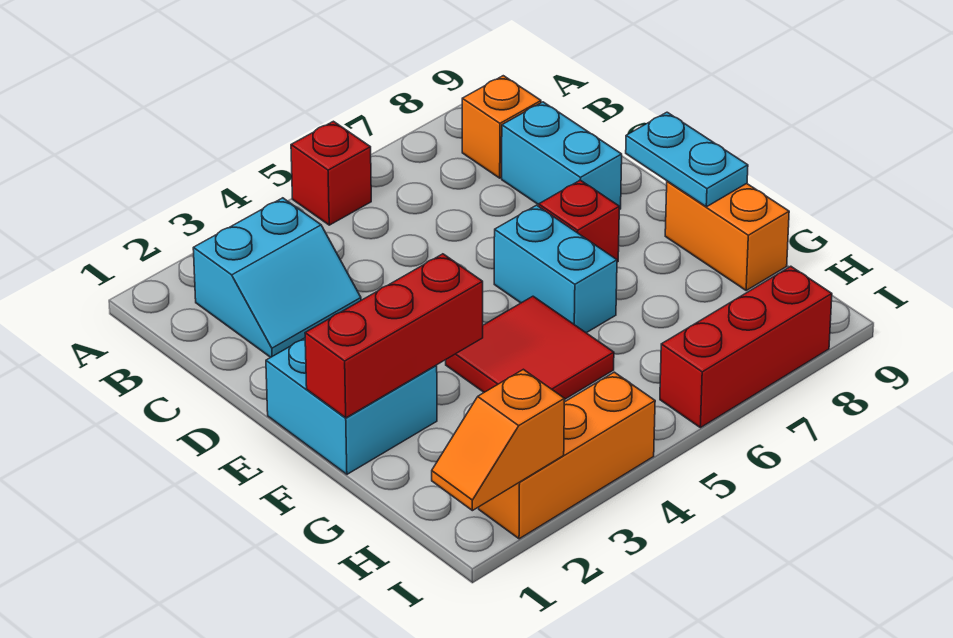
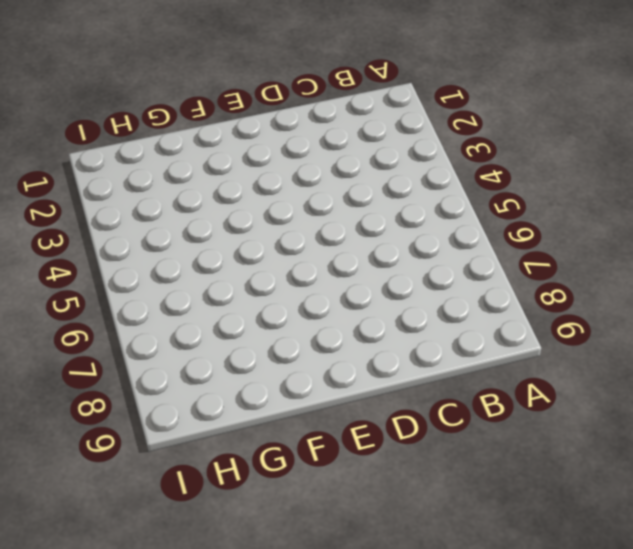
none -> red brick A5 level 1
none -> cyan slope B2:C3 level 1 top B
none -> orange brick B8 level 1

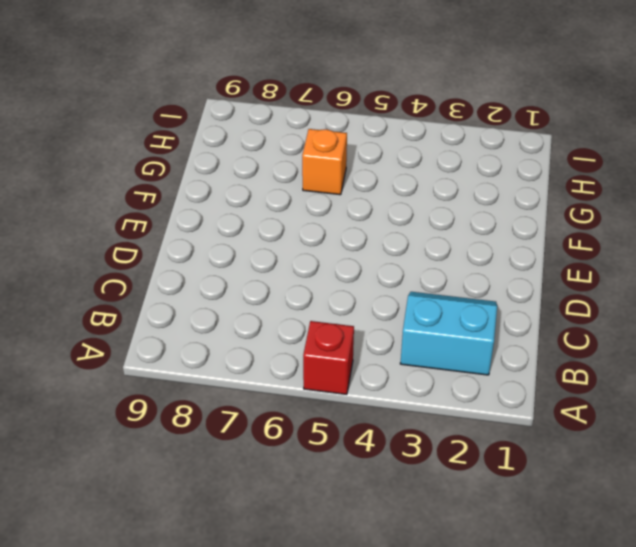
orange brick G6 level 1 -> orange brick B8 level 1
none -> cyan brick C8:D8 level 1
none -> cyan brick E1:F2 level 1
none -> cyan brick E6:F6 level 1

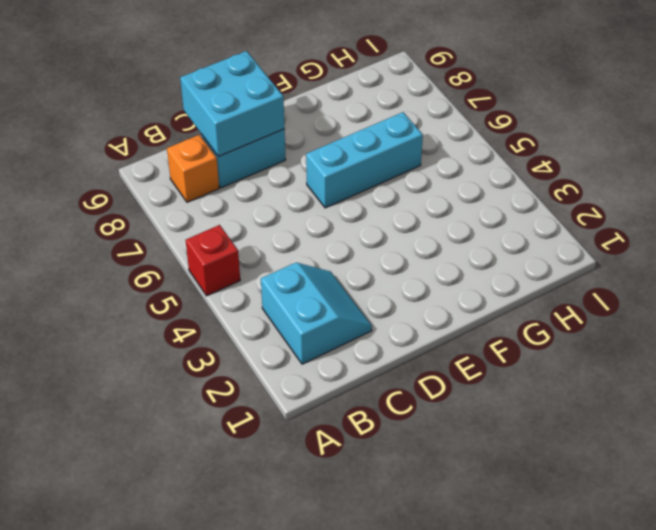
cyan brick C8:D9 level 2 -> cyan brick E1:F2 level 1
cyan brick E6:G6 level 1 -> cyan brick E6:F6 level 1
none -> red brick E7 level 1
none -> red tile F4:G5 level 1
none -> orange brick F9:G9 level 1

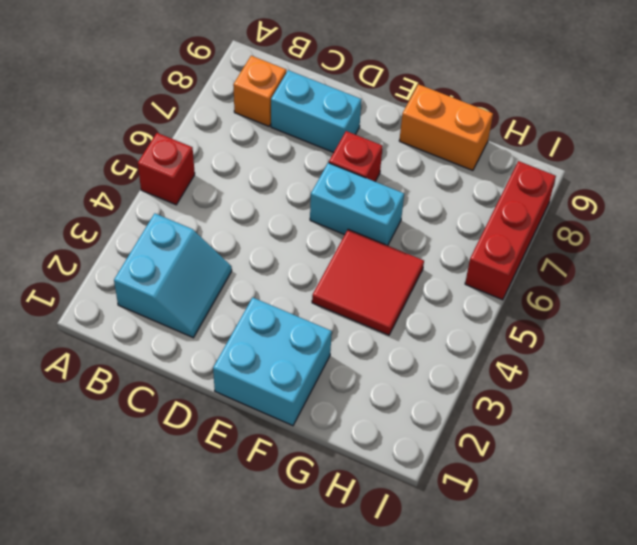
none -> orange brick I2:I4 level 1
none -> cyan plate E9:F9 level 2
none -> red brick F1:F3 level 2

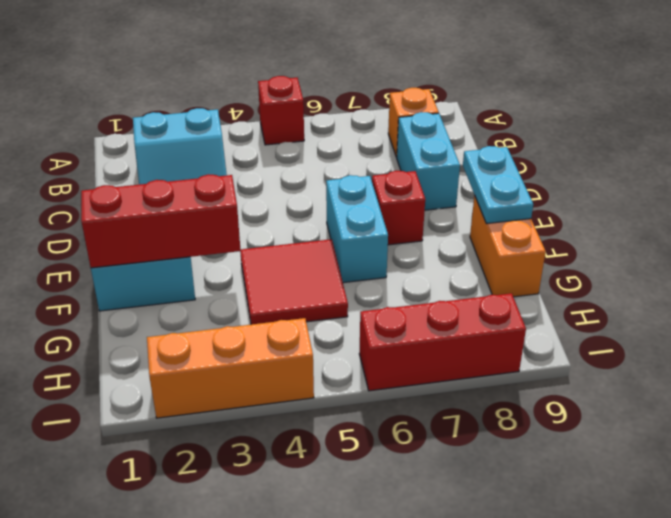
none -> orange slope I1:I2 level 2 top 2

